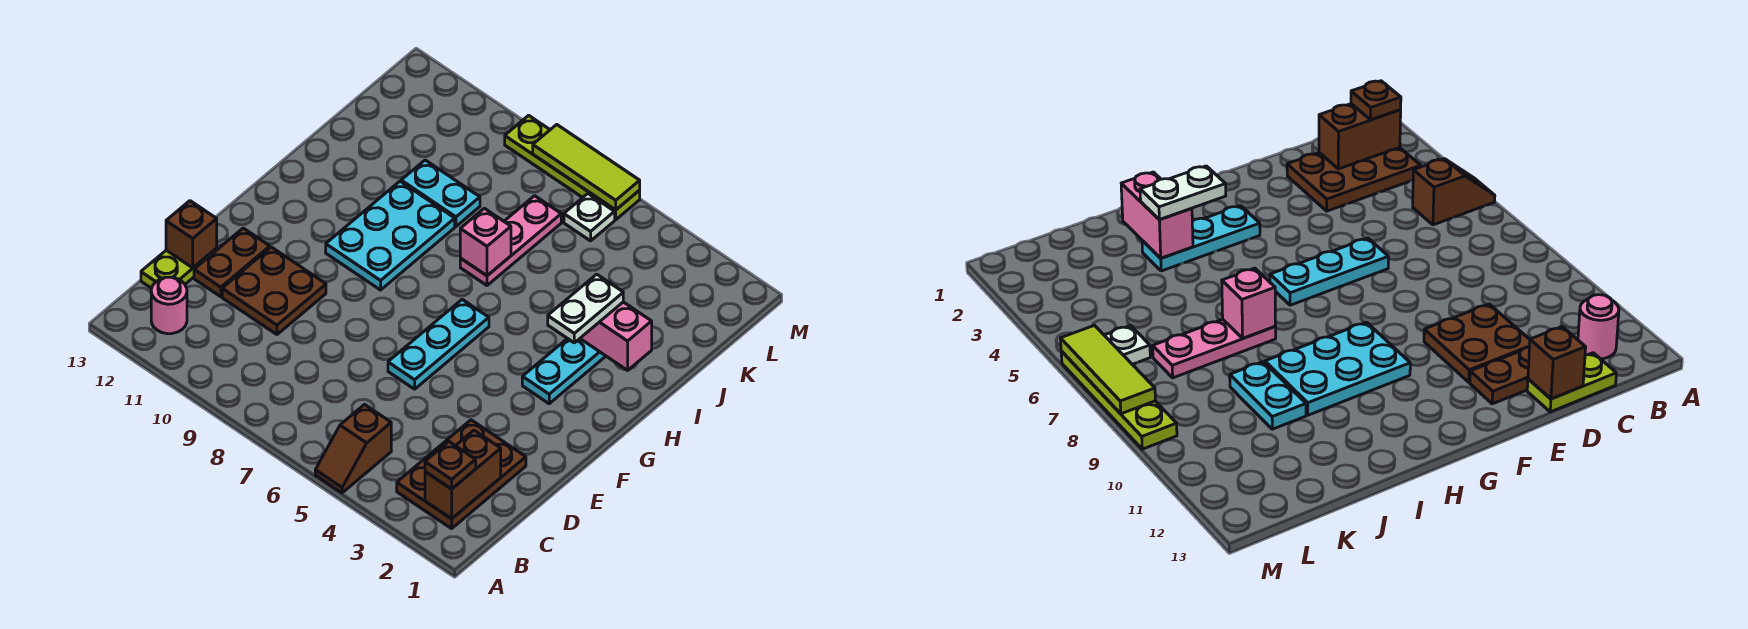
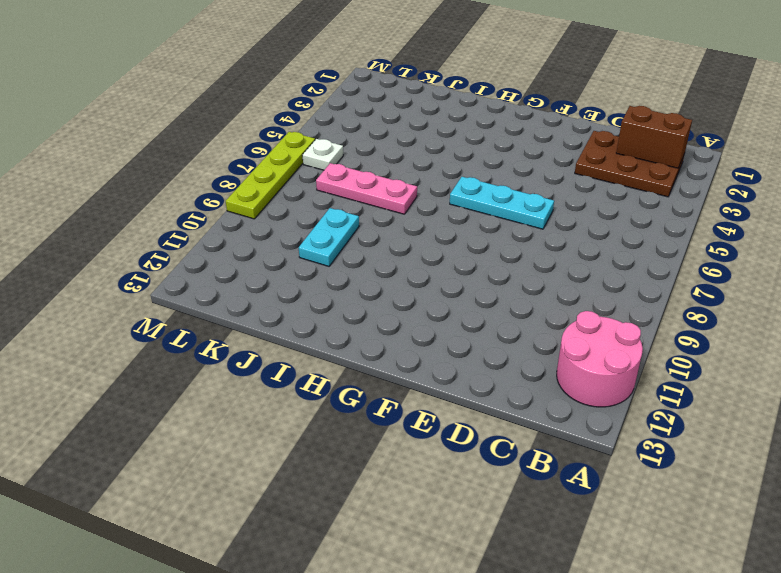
pink round brick A11:B12 level 1 -> pink round brick B12 level 1
none -> brown slope A5:B5 level 1 top B
none -> lime plate C13:D13 level 1
none -> brown plate D10:E11 level 1

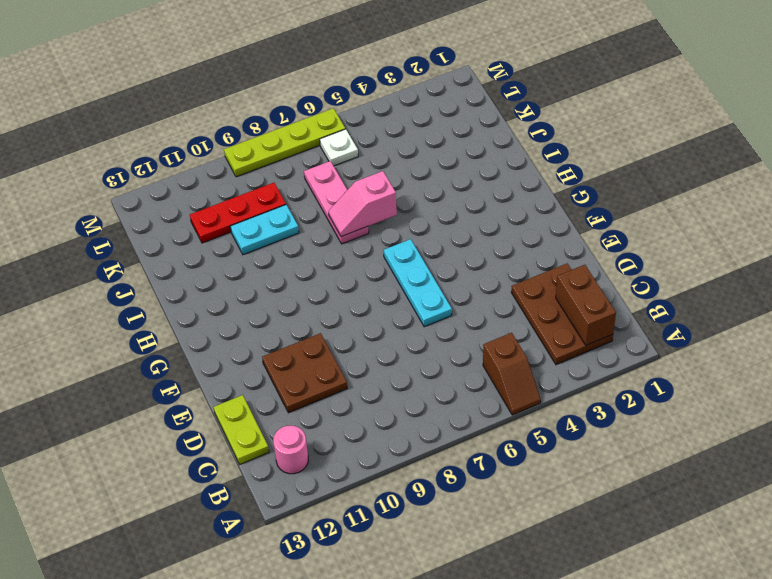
pink slope I6:I7 level 2 top 6 -> pink brick I7 level 2
red plate K9:K11 level 1 -> none
none -> brown plate D12:E12 level 1
none -> cyan plate G3:I3 level 1
none -> cyan plate G9:I10 level 1

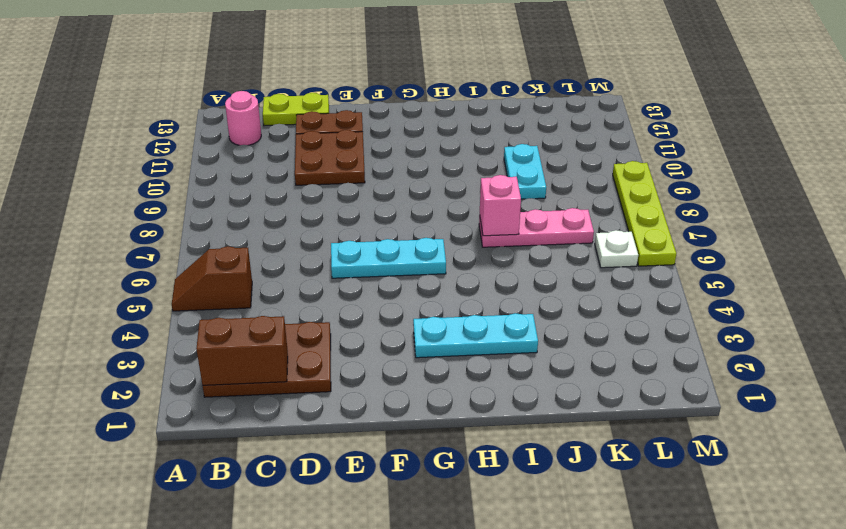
none -> cyan plate G9:I10 level 1
none -> brown brick D13 level 2
none -> pink brick I2:I3 level 2

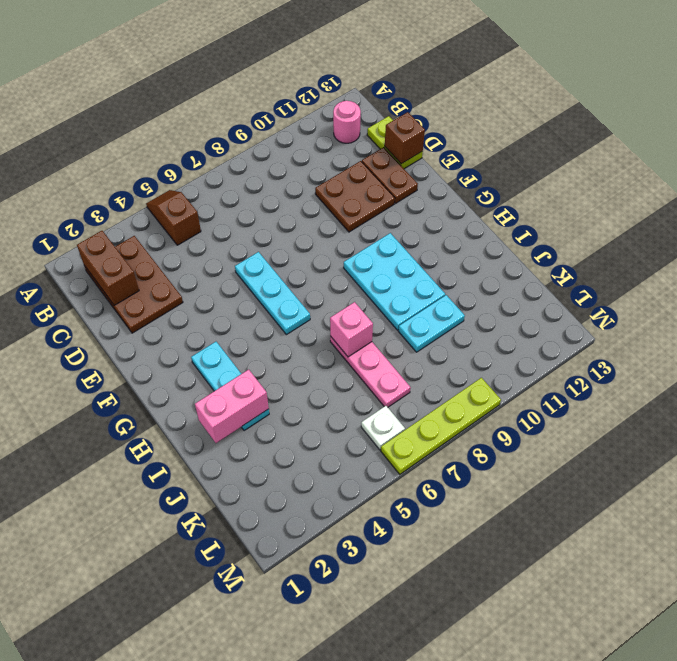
none -> lime tile M6:M8 level 2
none -> brown plate B2 level 3
none -> white plate H3:I3 level 3

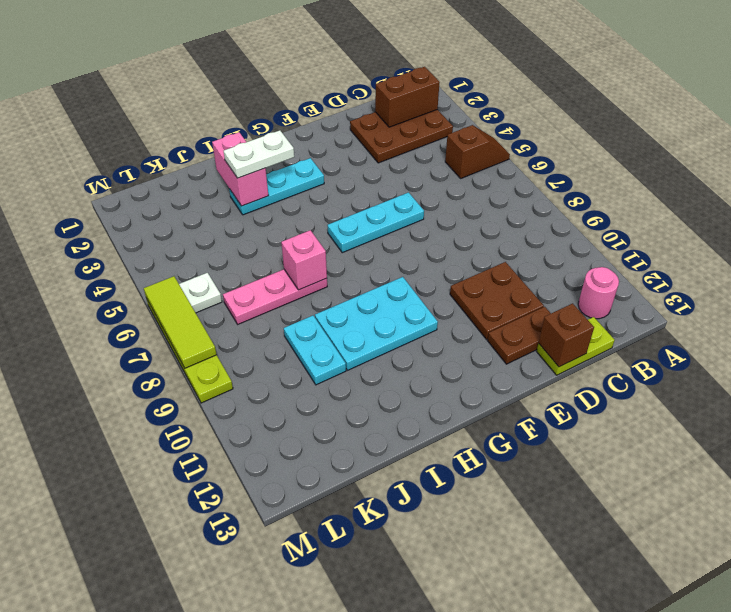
none -> brown plate B2 level 3

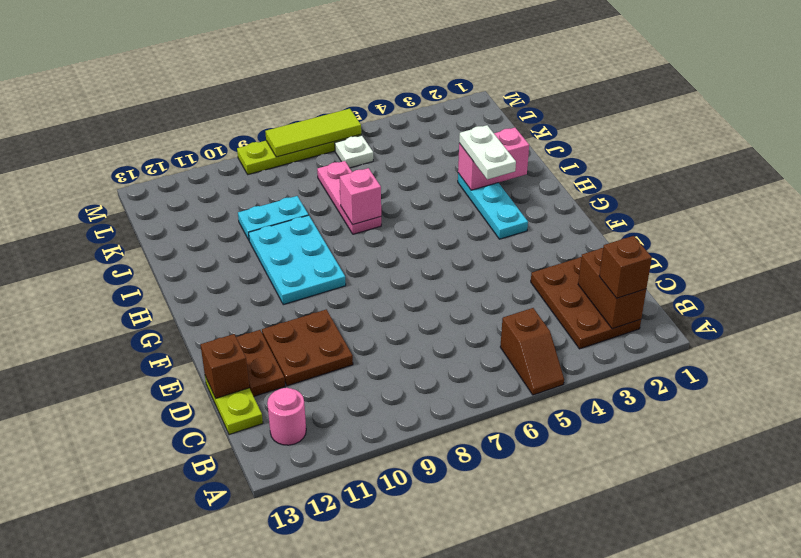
brown brick B2 level 3 -> brown plate B2 level 3
none -> cyan plate E6:G6 level 1

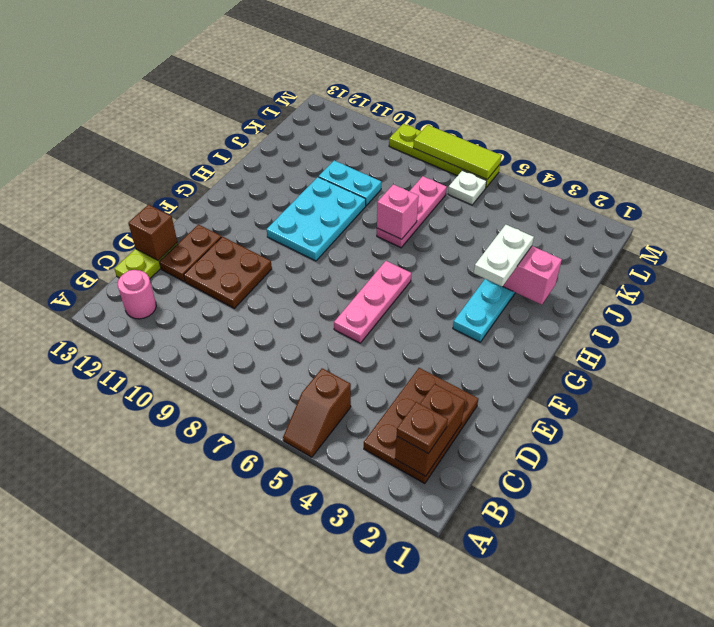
pink plate E6:G6 level 1 -> cyan plate E6:G6 level 1

